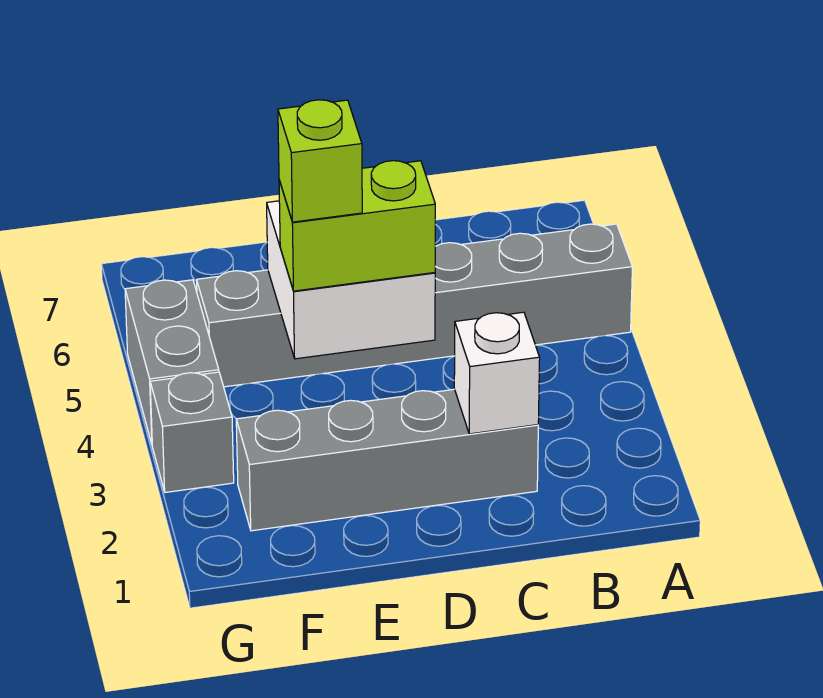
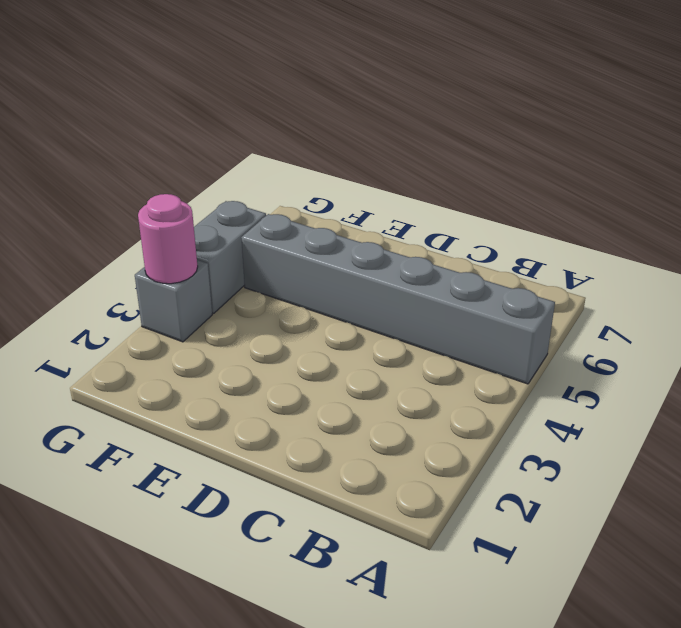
pink round brick G3 level 2 -> none
none -> grey brick C2:F2 level 1
none -> white brick C2 level 2

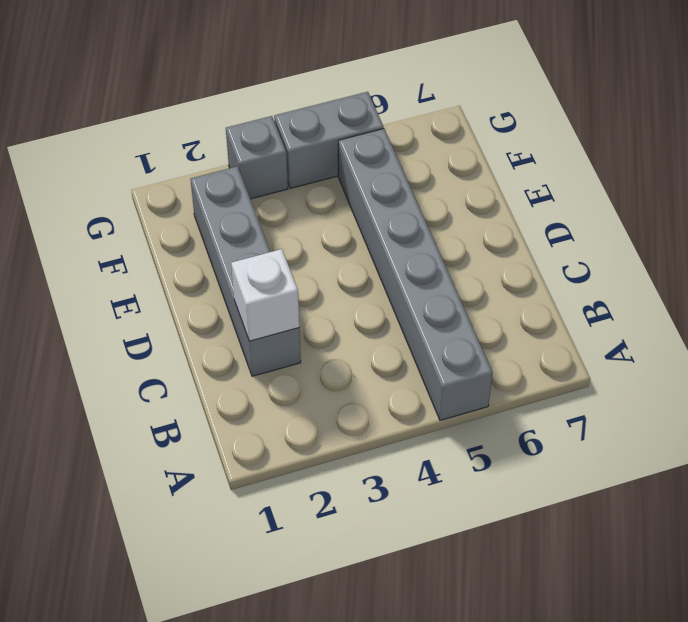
none -> white brick D4:E5 level 2
none -> lime brick D4:E4 level 3

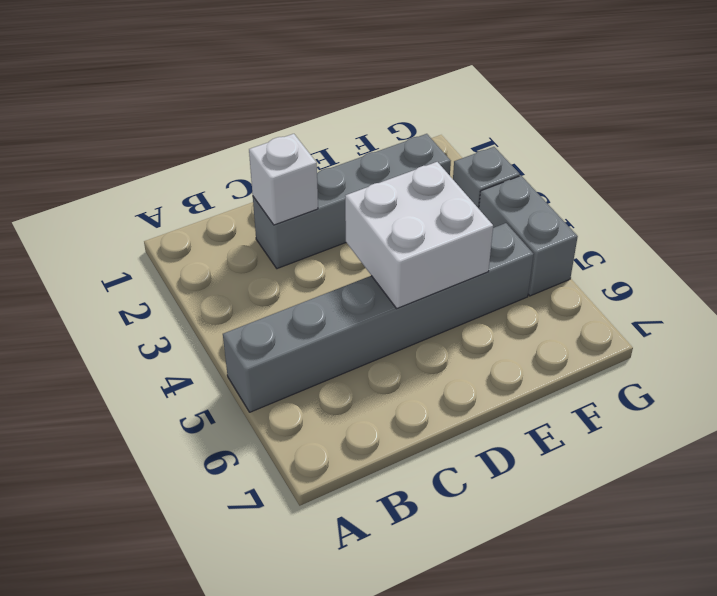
none -> lime brick D4:E4 level 3
none -> lime brick E4 level 4

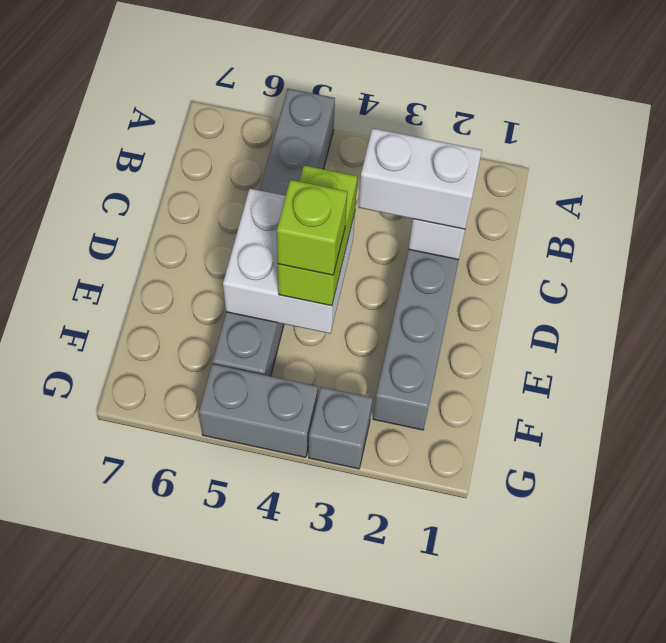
white brick C2:C3 level 3 -> none

